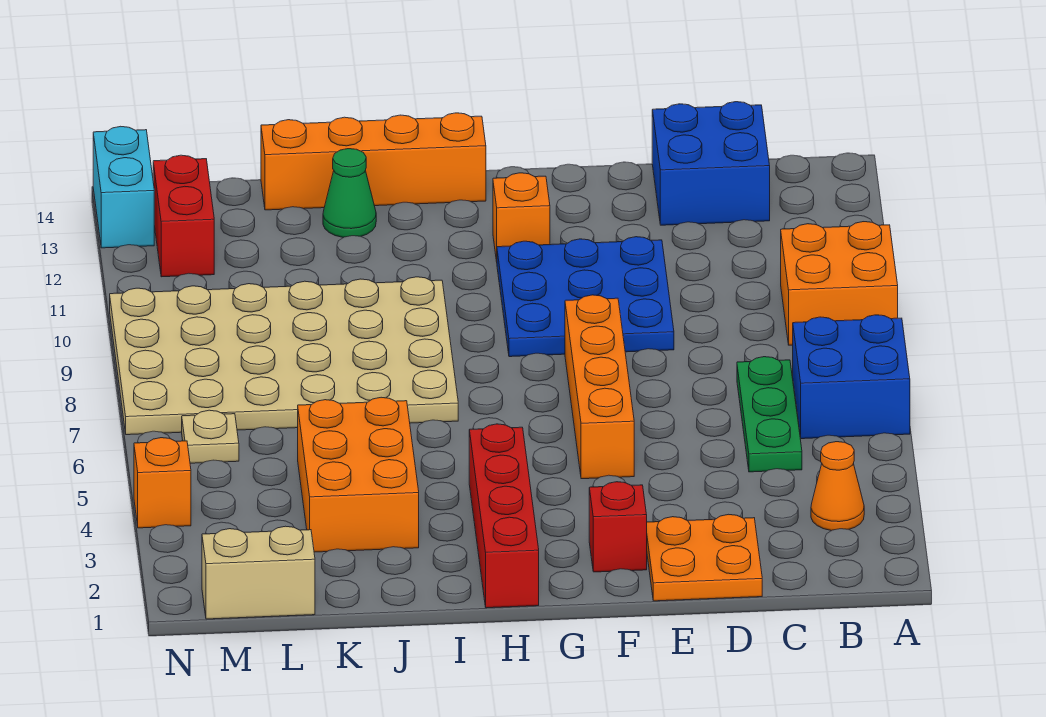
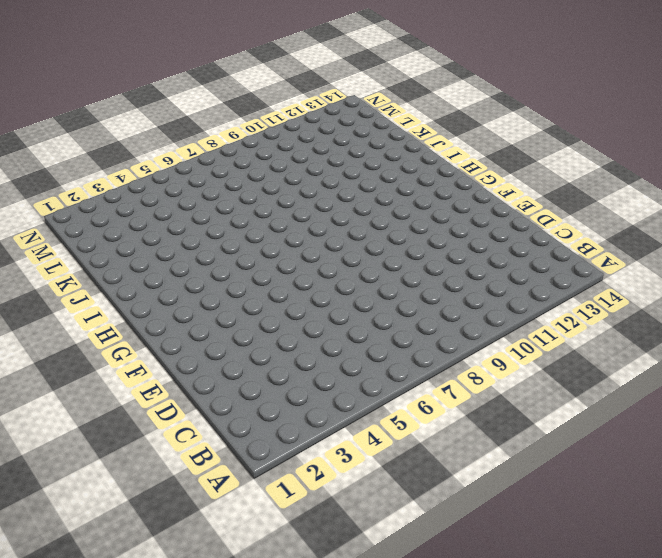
none -> blue brick A6:B7 level 1
none -> orange brick A9:B10 level 1
none -> orange cone B3 level 1

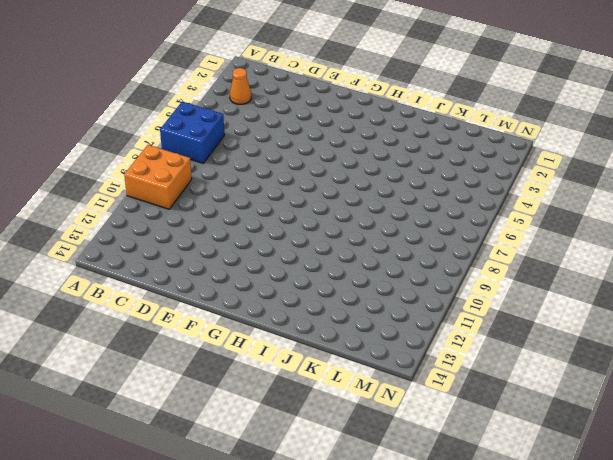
none -> green plate C5:C7 level 1
none -> blue brick C13:D14 level 1
none -> orange plate D1:E2 level 1

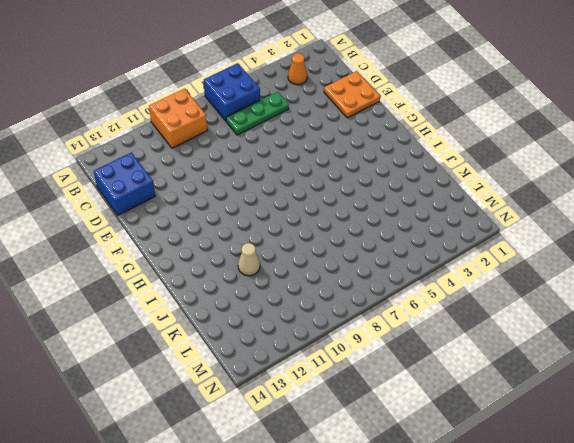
tan cone J11 level 1 -> none
none -> blue plate E9:G11 level 1
none -> red brick F2 level 1
none -> orange brick F5:F8 level 1

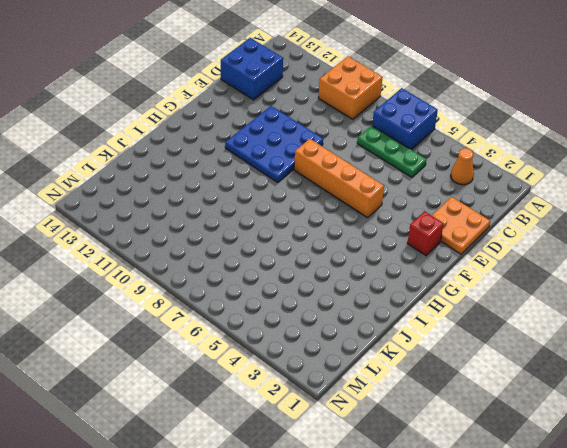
none -> orange brick G12 level 1
none -> red brick H1:H4 level 1
none -> orange brick H14:K14 level 1

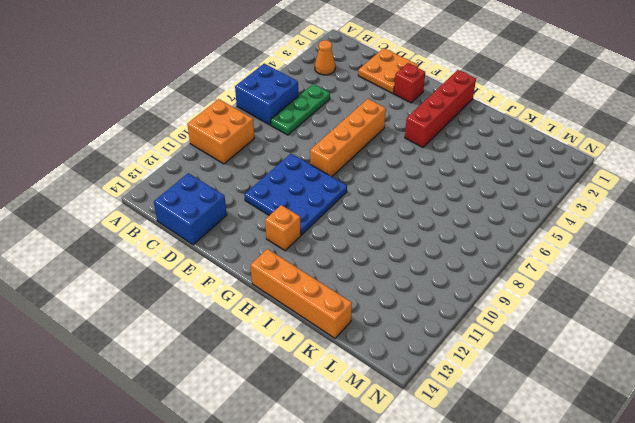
none -> tan plate I7:N10 level 1
none -> orange brick J3:K5 level 1
none -> green cone J13 level 1

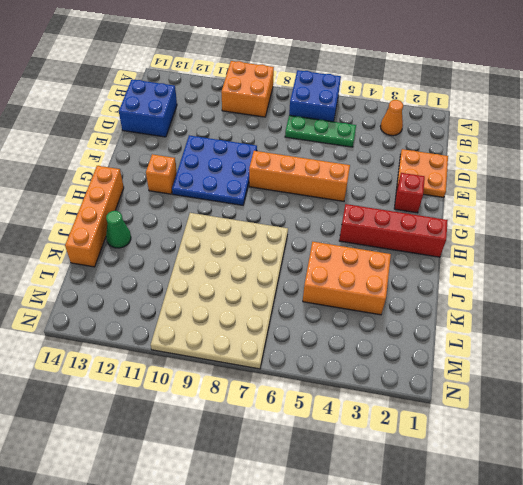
none -> tan brick L1:M1 level 1
none -> tan plate M6 level 1
none -> red brick M12:M13 level 1

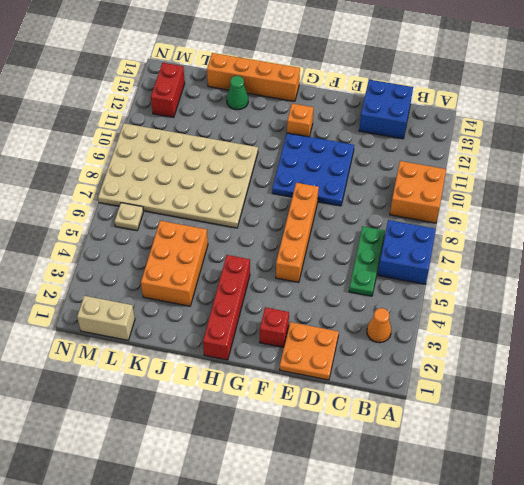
none -> orange brick N4 level 1
none -> cyan brick N13:N14 level 1

